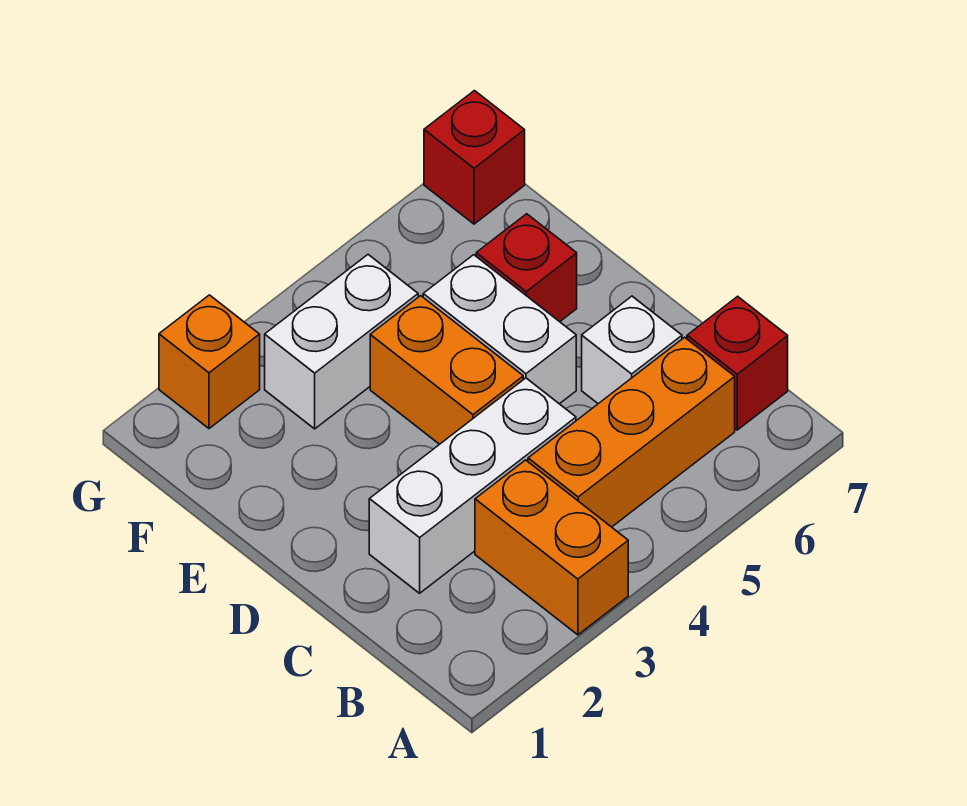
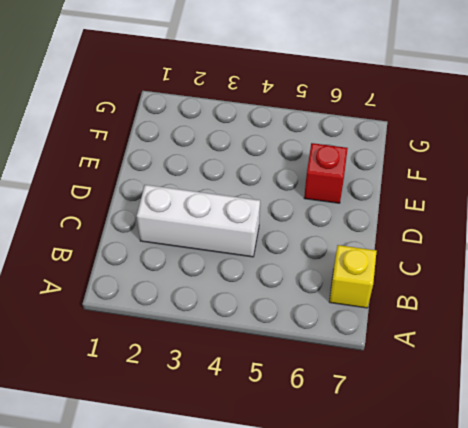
yellow brick B7 level 1 -> red brick B7 level 1
none -> orange brick A3:B3 level 1
none -> orange brick B4:B6 level 1

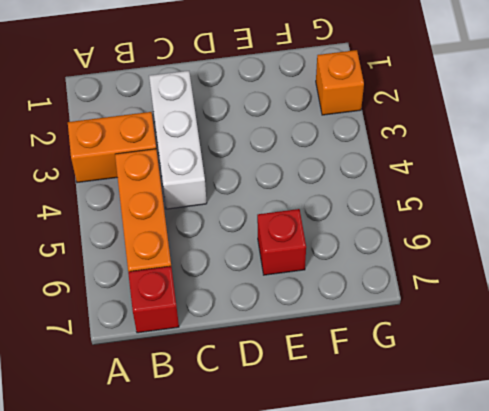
none -> white brick C6 level 1
none -> orange brick D4:E4 level 1

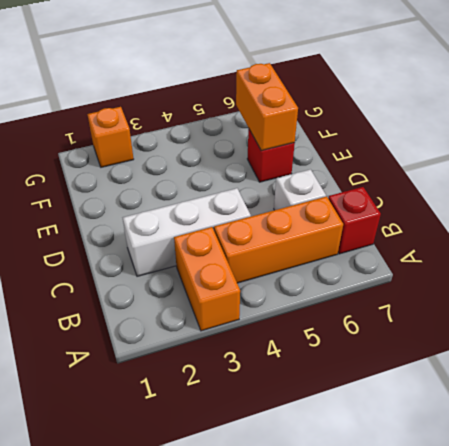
orange brick E6:F6 level 2 -> orange brick D4:E4 level 1
none -> white brick D5:E5 level 1
none -> white brick F3:F4 level 1

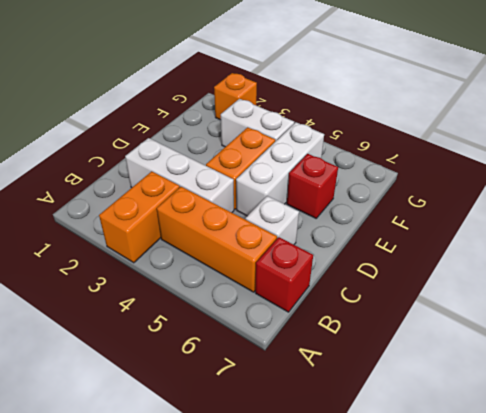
white brick D5:F5 level 1 -> white brick D5:E5 level 1
none -> red brick G7 level 1

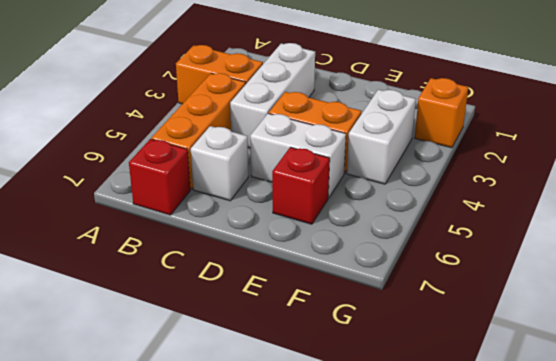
none -> red brick G7 level 1

